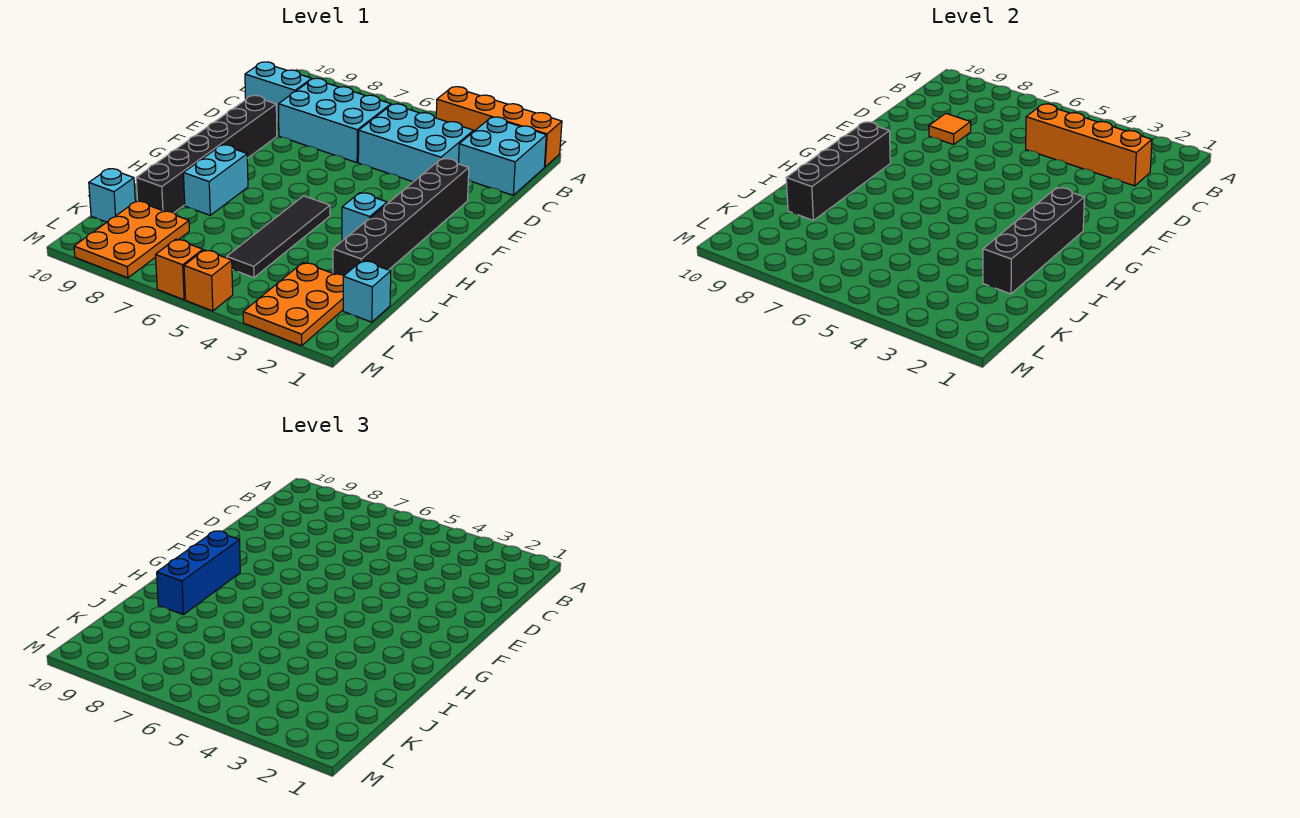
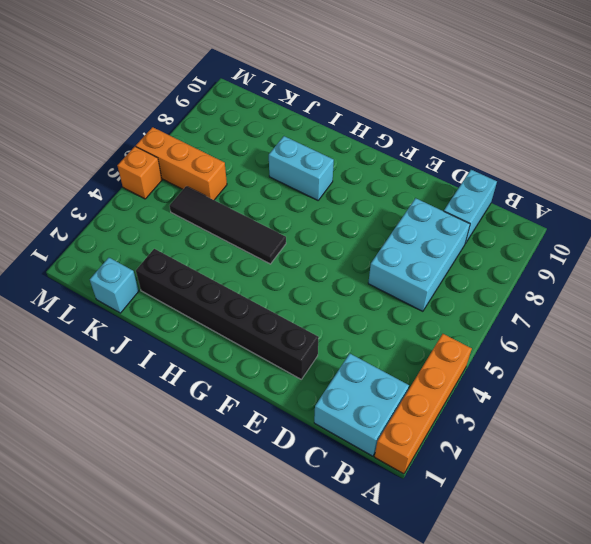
orange brick K6:M6 level 1 -> orange brick M6 level 1
none -> cyan brick C3:D5 level 1
none -> black brick E9:J9 level 1
none -> cyan brick H3 level 1

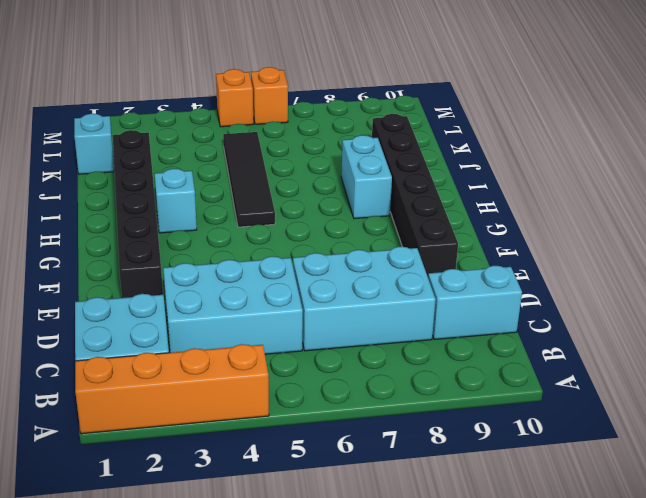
none -> orange plate K2:M3 level 1
none -> orange plate K8:M9 level 1
none -> cyan brick K10 level 1

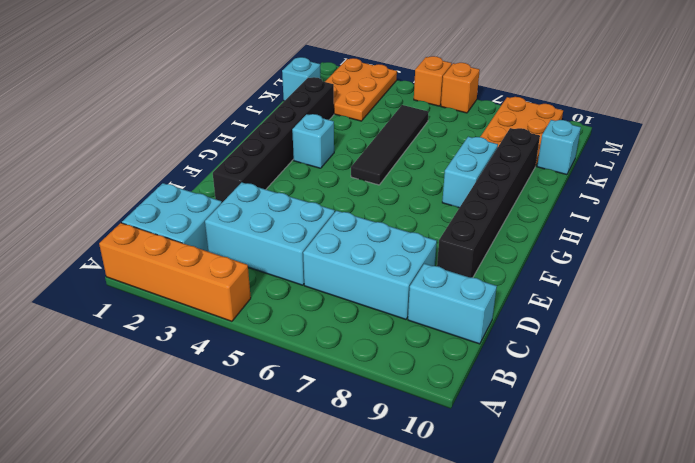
none -> orange brick C2:C5 level 2
none -> orange tile D8 level 2
none -> black brick G2:J2 level 2

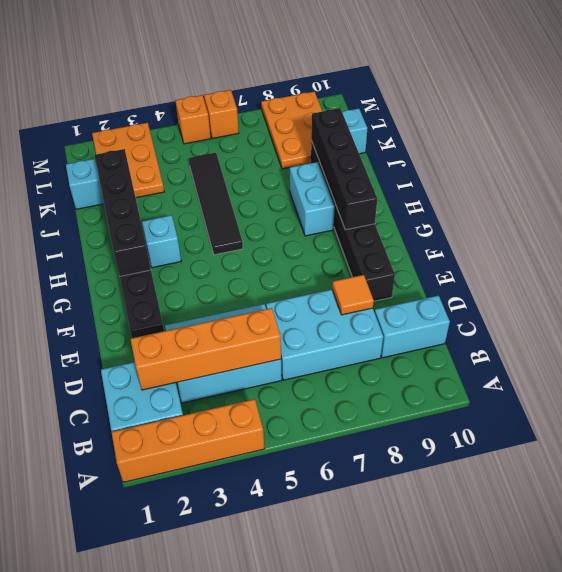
none -> blue brick G9:I9 level 3

